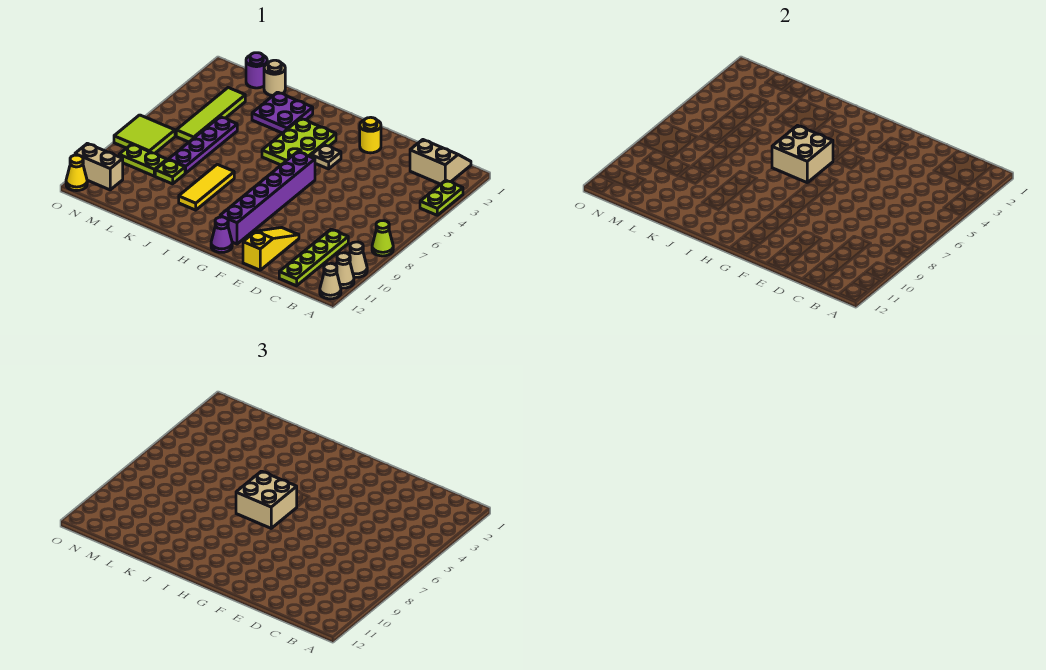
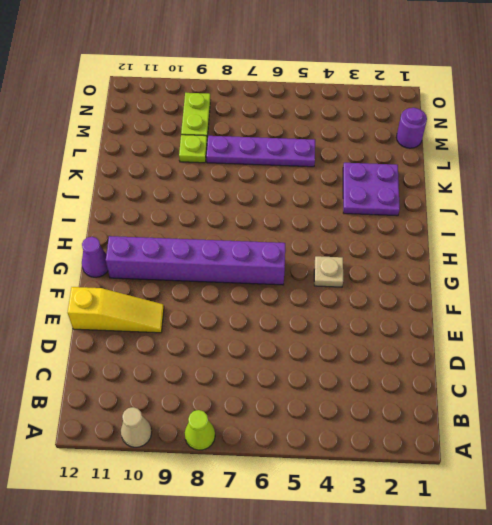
none -> lime plate A3:A4 level 1
none -> tan cone A11 level 1
none -> tan cone A12 level 1

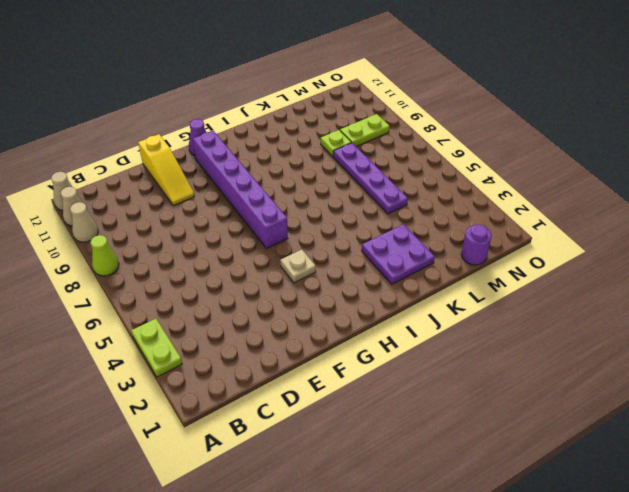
none -> tan slope B1:C2 level 1 top 2
none -> lime plate C9:C12 level 1
none -> yellow round brick F2 level 1

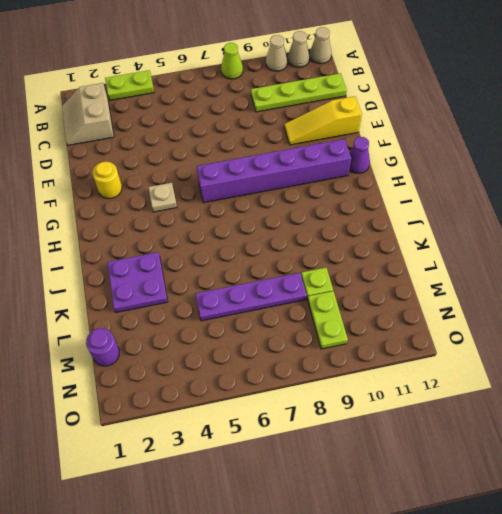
none -> lime plate H3:I5 level 1
none -> yellow tile J8:J10 level 1
none -> tan round brick L1 level 1

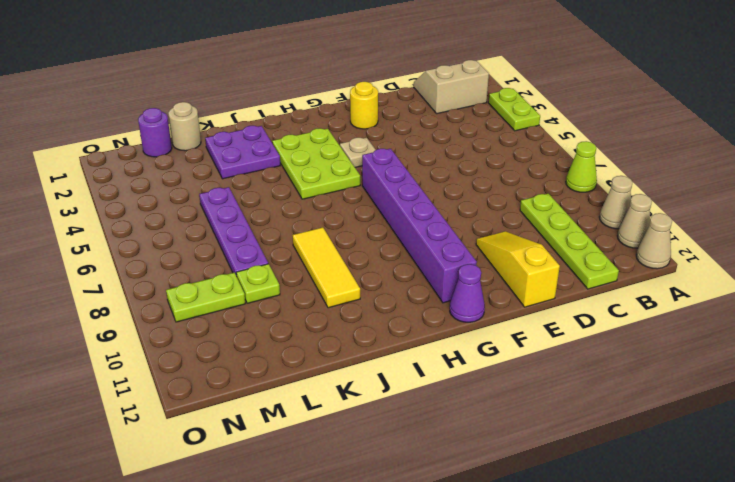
none -> lime tile M3:M6 level 1
none -> lime tile N7:O8 level 1
none -> tan brick N11:O11 level 1

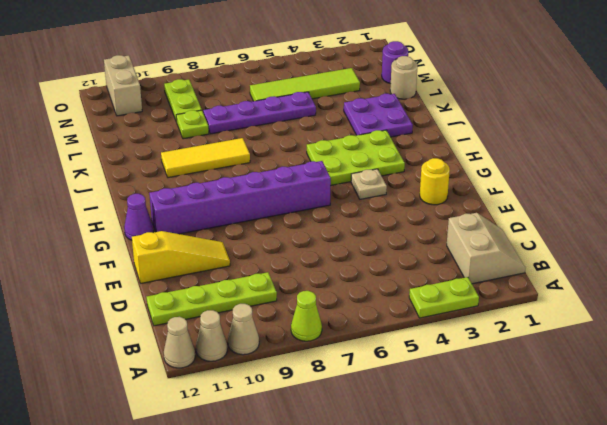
none -> lime tile N7:O8 level 1
none -> yellow cone O12 level 1
none -> tan brick H5:I6 level 2

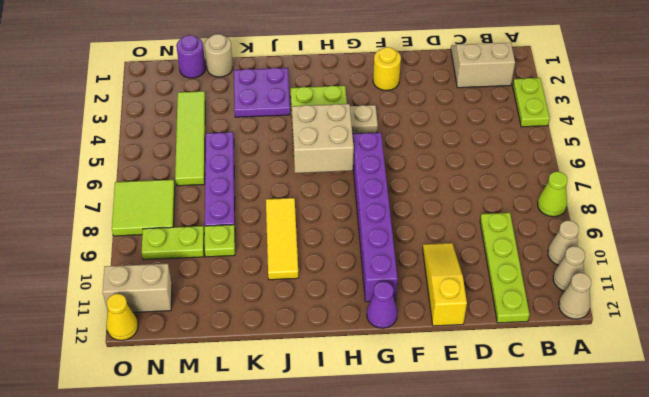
none -> tan brick H6:I7 level 3

